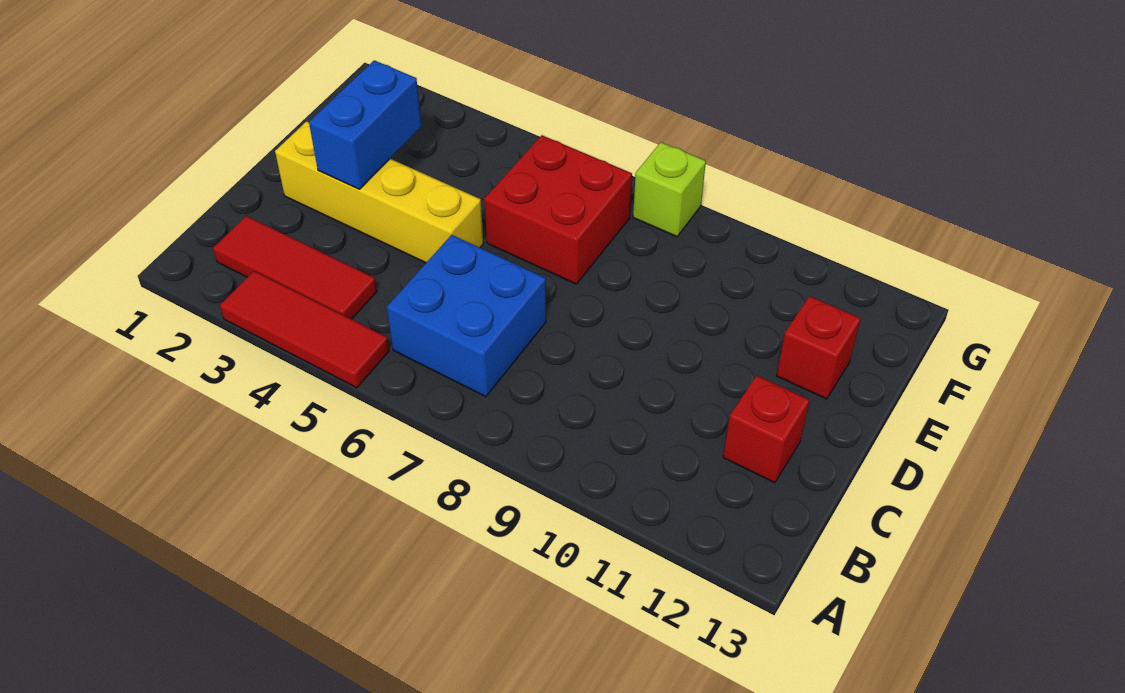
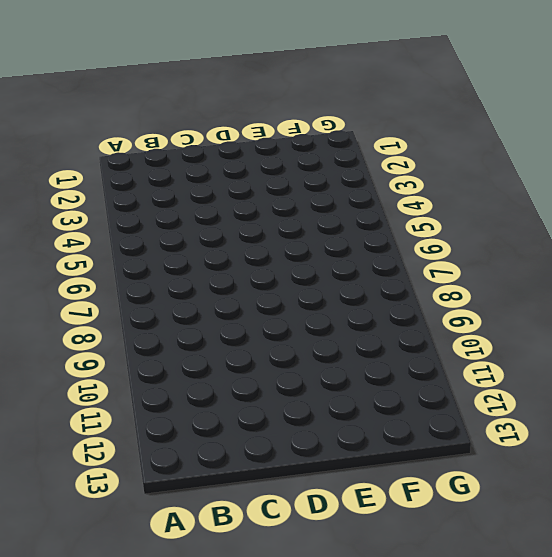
none -> red tile A3:A5 level 1
none -> red tile B2:B4 level 1

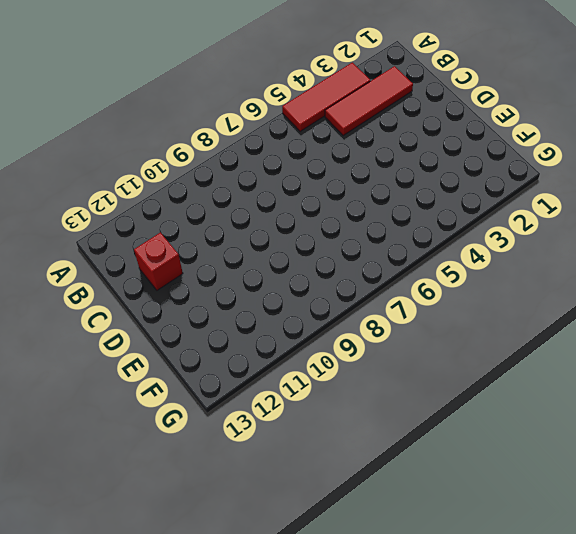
none -> blue brick B6:C7 level 1
none -> yellow brick D2:D5 level 1

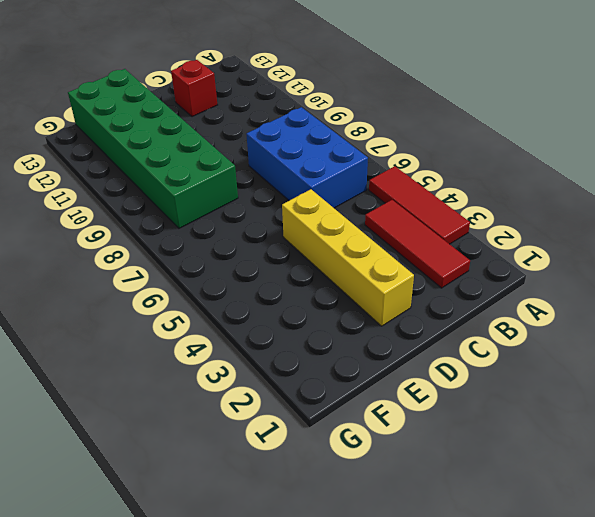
blue brick B6:C8 level 1 -> blue brick B6:C7 level 1
green brick E8:F13 level 1 -> red brick E12 level 1
none -> red brick E6:F7 level 1
none -> lime brick G8 level 1

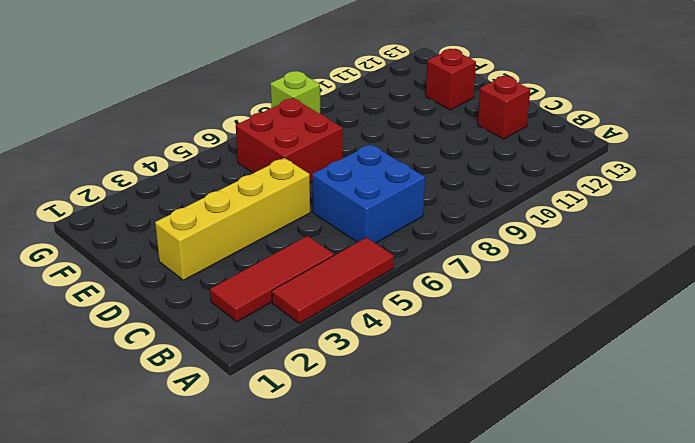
none -> blue brick D3:E3 level 2

